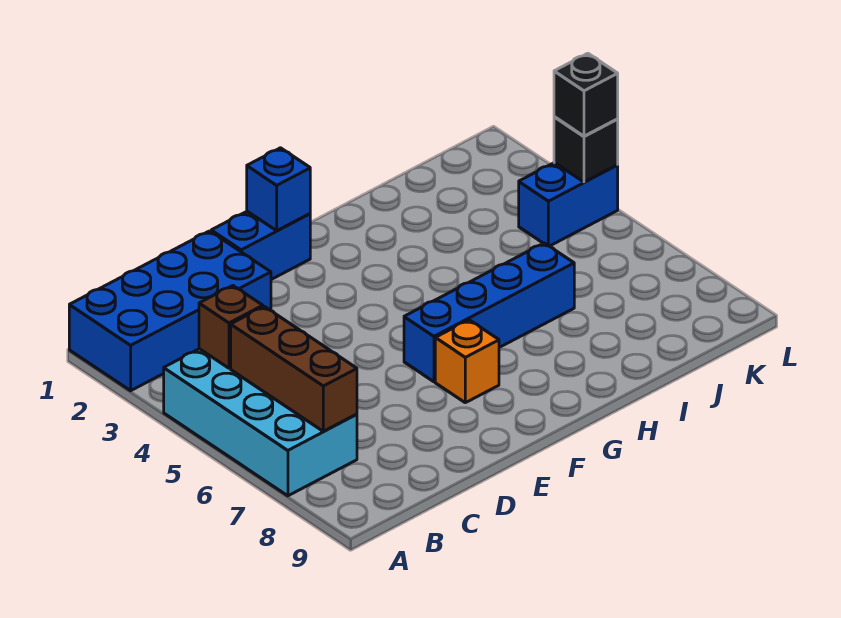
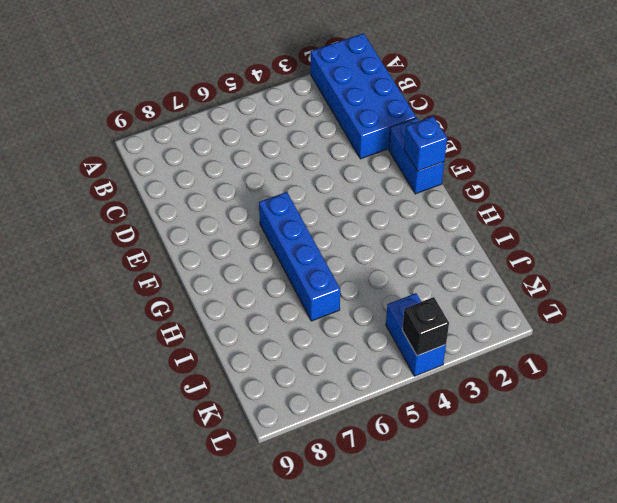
none -> cyan brick A4:B7 level 1
none -> orange brick F7 level 1

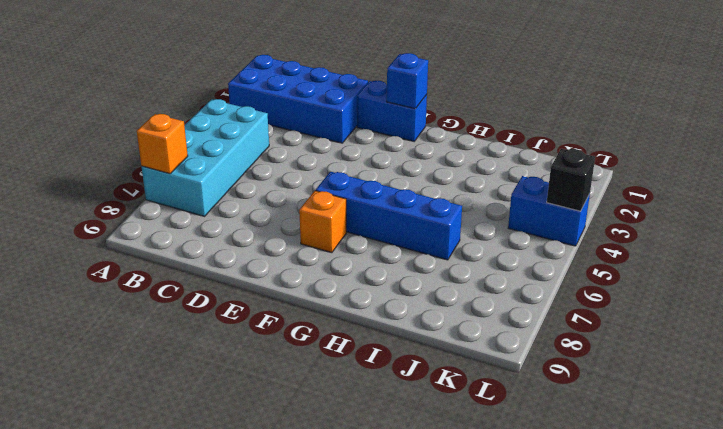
orange brick A7 level 2 -> none
none -> brown brick B4 level 2
none -> brown brick B5:B7 level 2

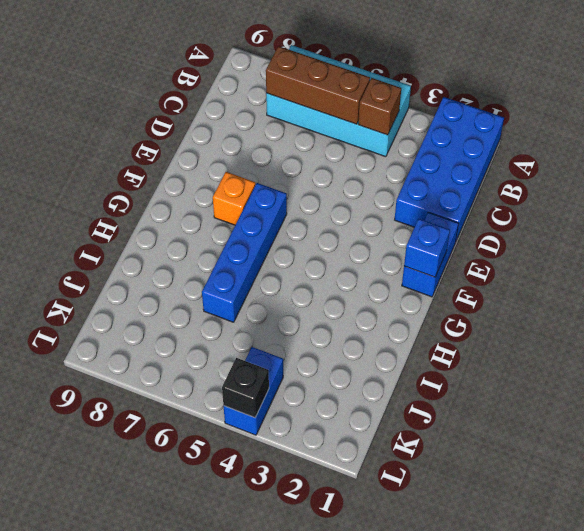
none -> black brick L4 level 3

